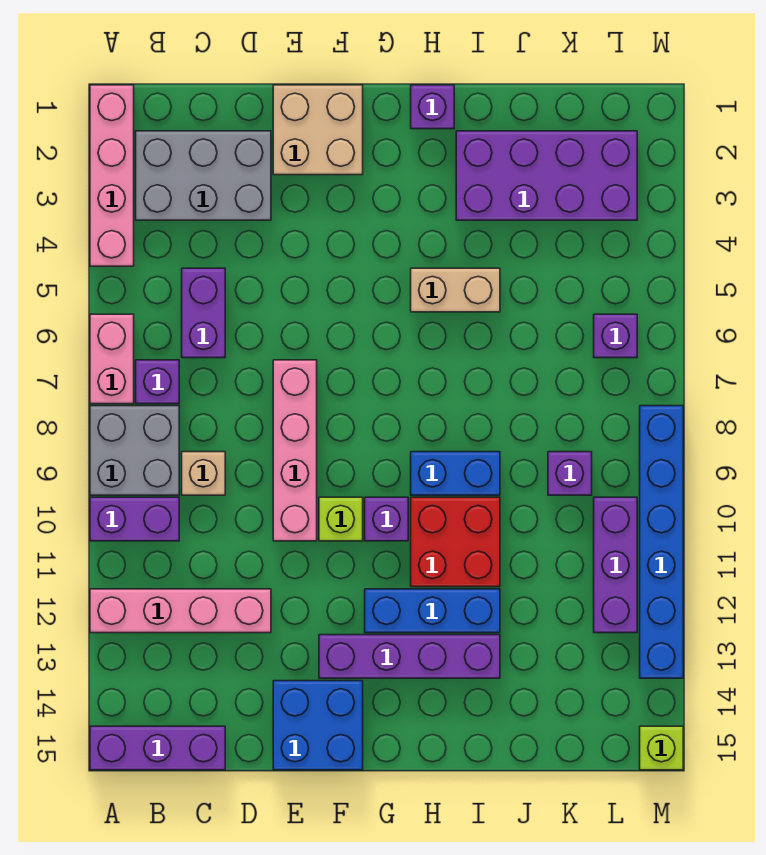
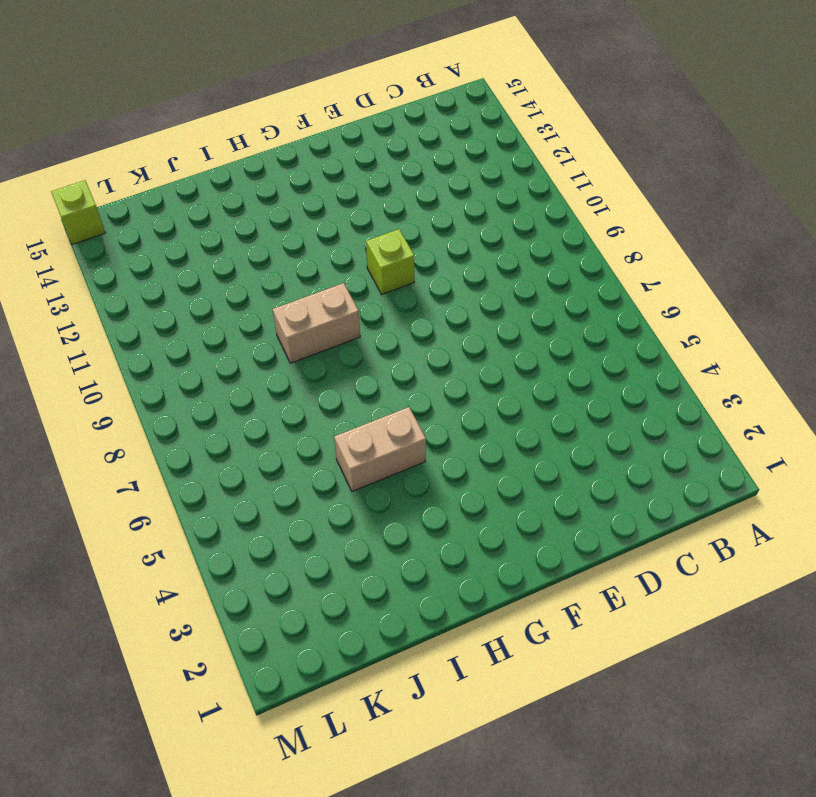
tan brick H9:I9 level 1 -> blue brick H9:I9 level 1
none -> pink brick A1:A4 level 1
none -> pink brick A6:A7 level 1
none -> grey brick A8:B9 level 1

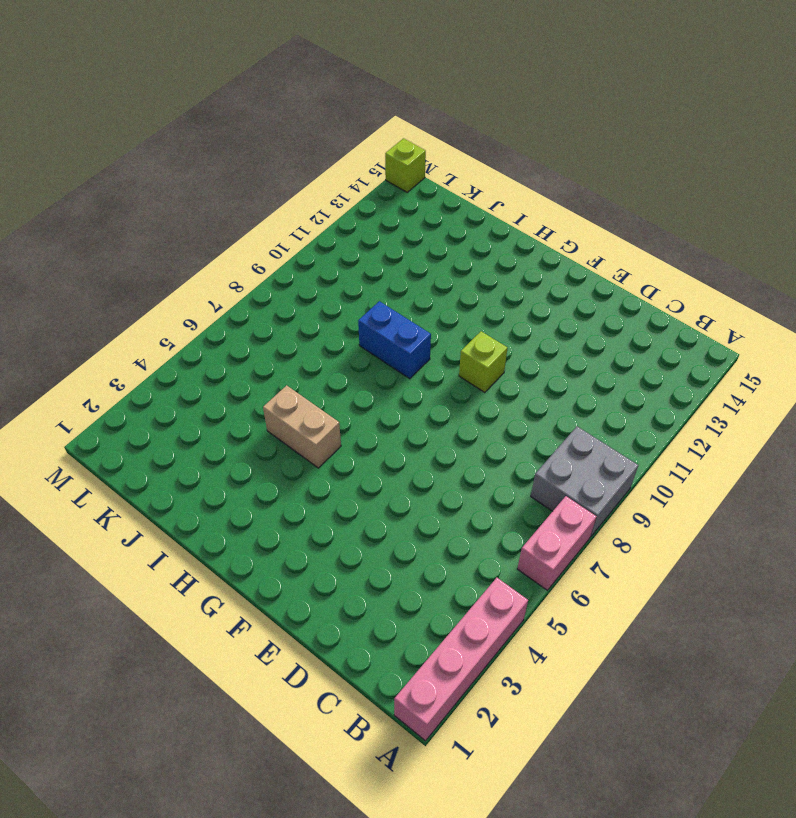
none -> purple brick A10:B10 level 1
none -> pink brick A12:D12 level 1
none -> purple brick A15:C15 level 1

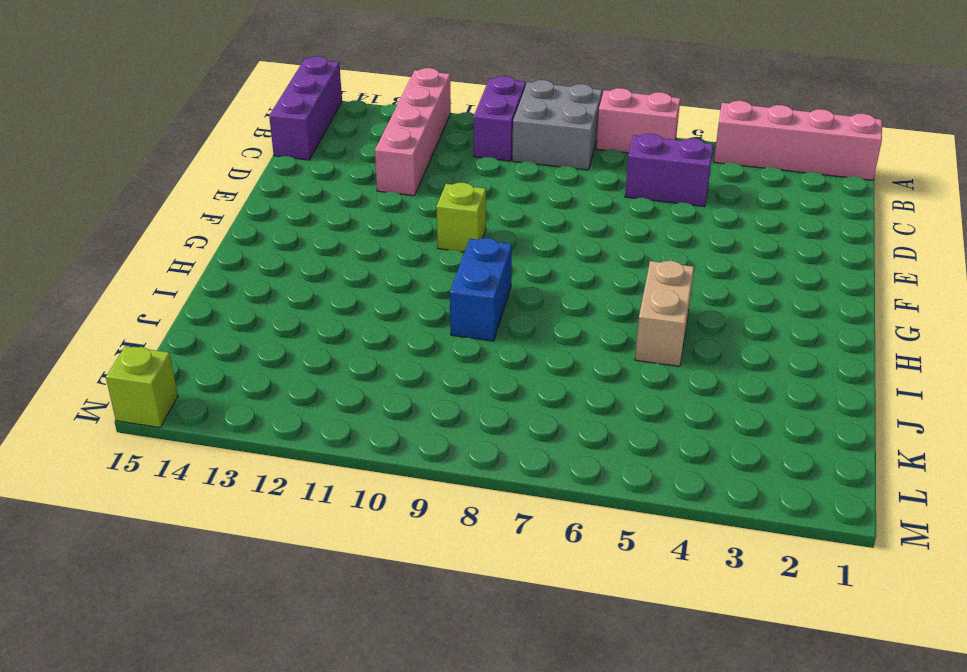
none -> grey brick B2:D3 level 1
none -> purple brick B7 level 1
none -> tan brick C9 level 1

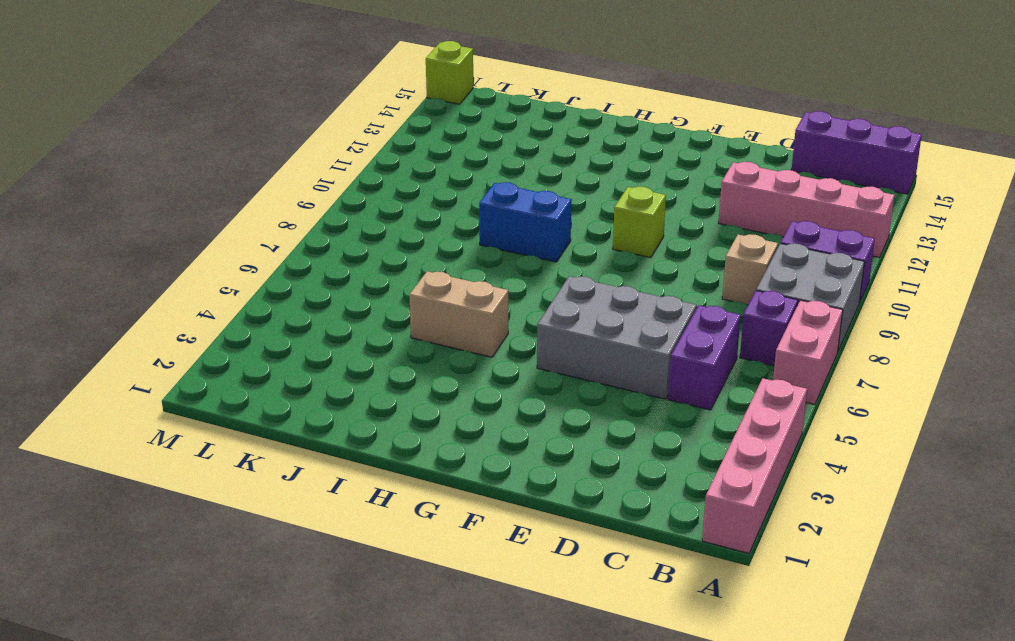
grey brick D5:F6 level 1 -> grey brick B2:D3 level 1
none -> tan brick E1:F2 level 1
none -> pink brick E7:E10 level 1
none -> blue brick E14:F15 level 1

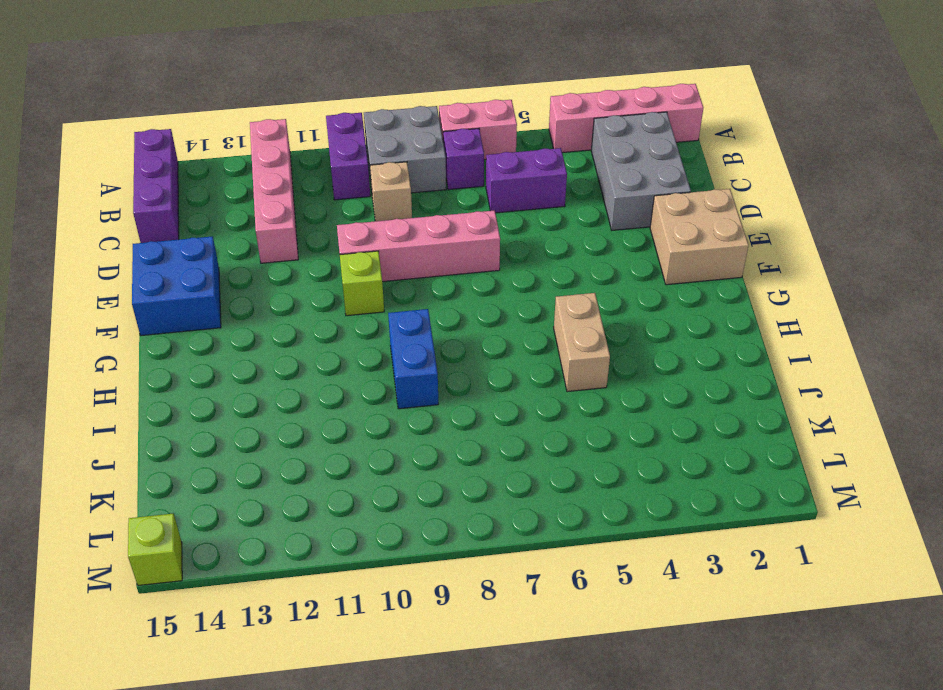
none -> purple brick F13:I13 level 1
none -> purple brick G10 level 1
none -> blue brick G12:I12 level 1

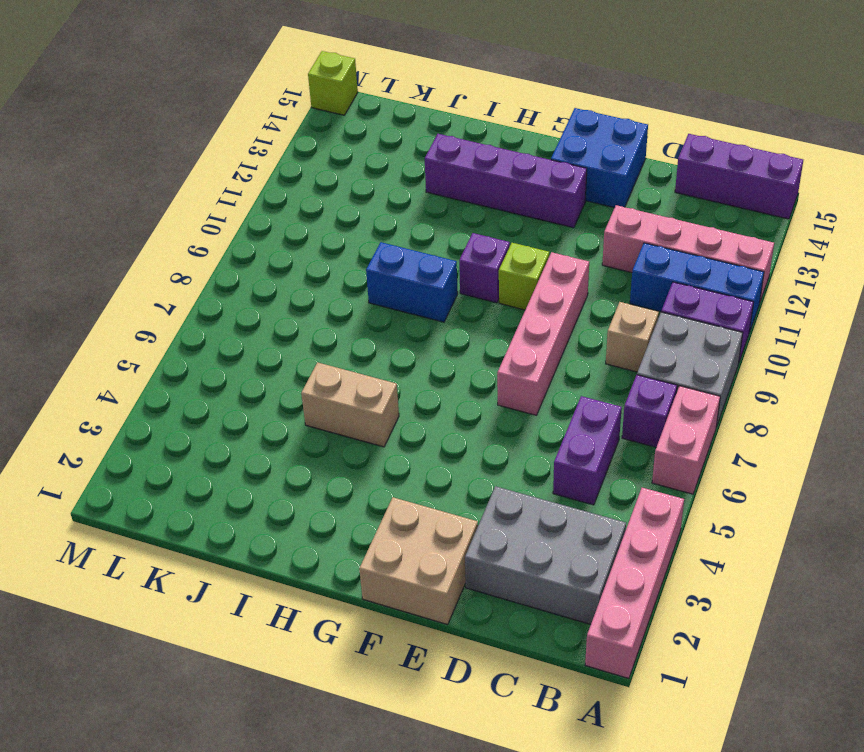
blue brick A11:C11 level 1 -> blue brick G12:I12 level 1
none -> purple brick H1 level 1
none -> red brick H10:I11 level 1
none -> purple brick I2:L3 level 1

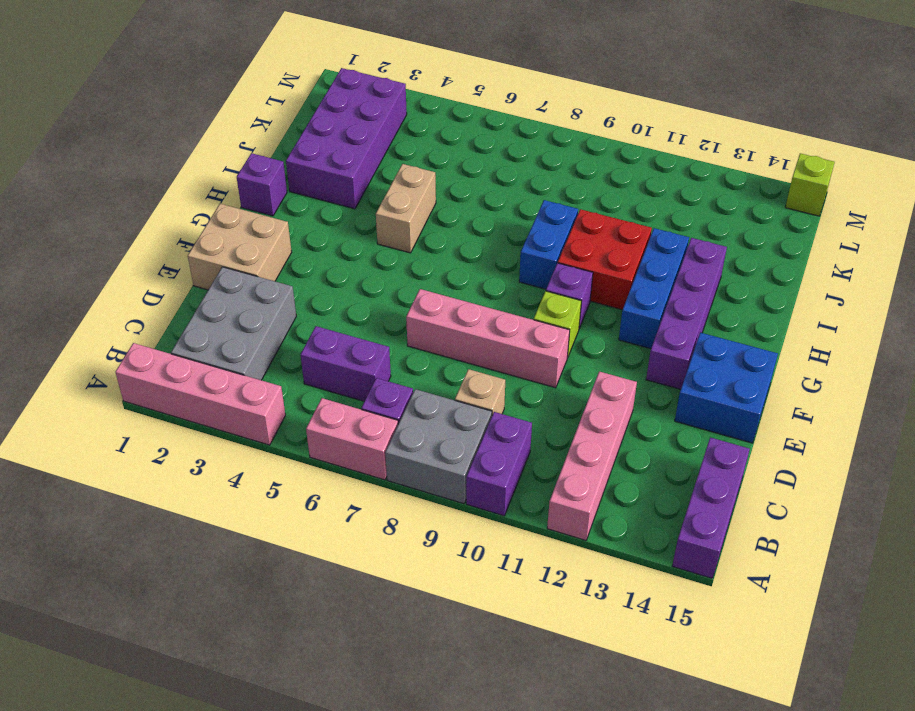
none -> purple brick K9 level 1
none -> purple brick L6 level 1
none -> purple brick L10:L12 level 1

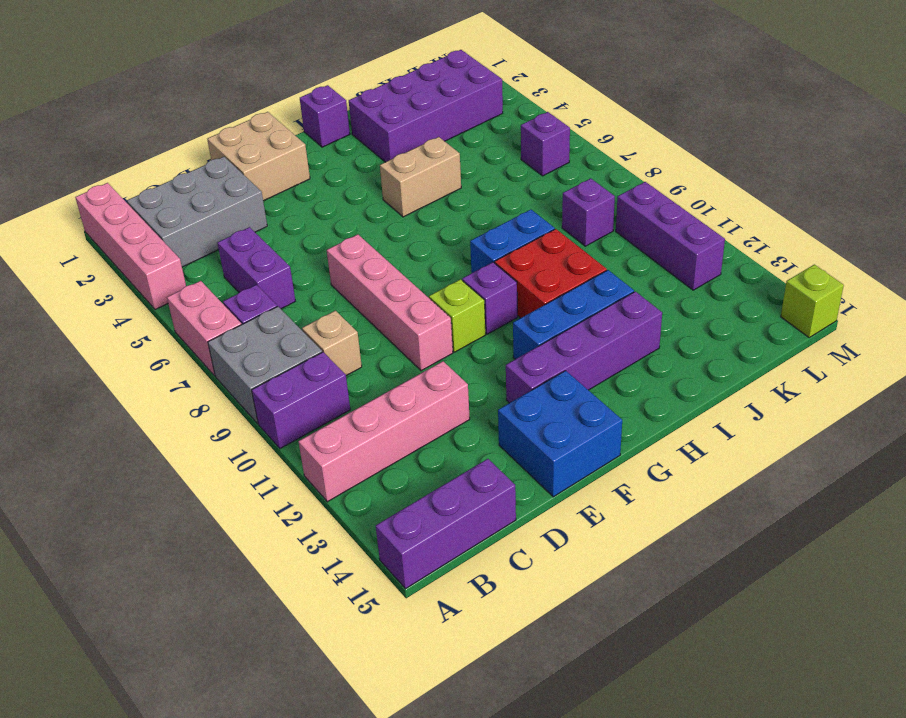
none -> blue brick M8:M13 level 1

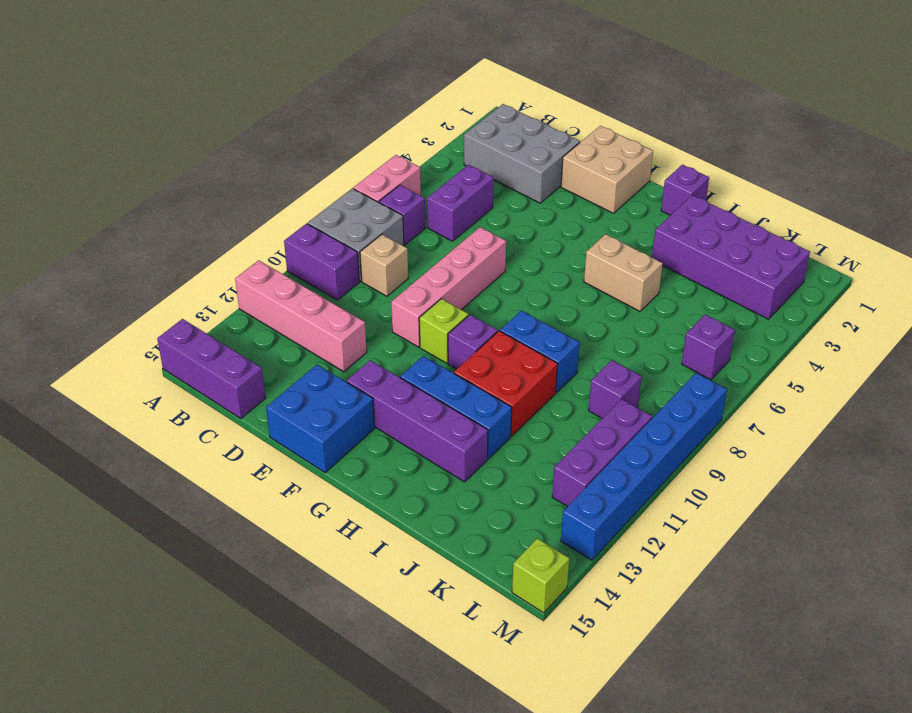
none -> pink brick A1:A4 level 1

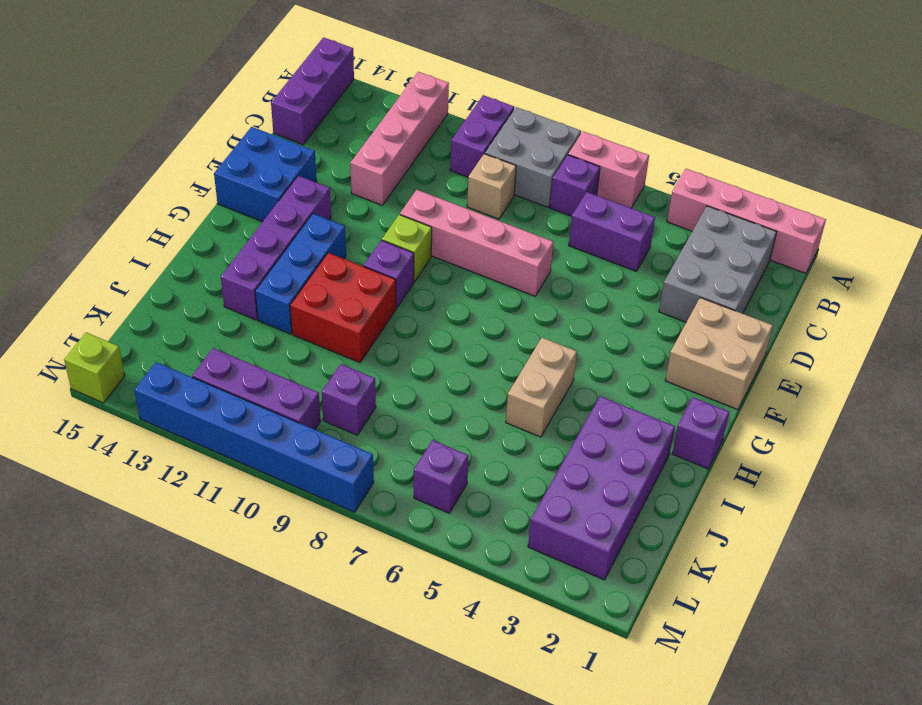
none -> blue brick H9:I9 level 1

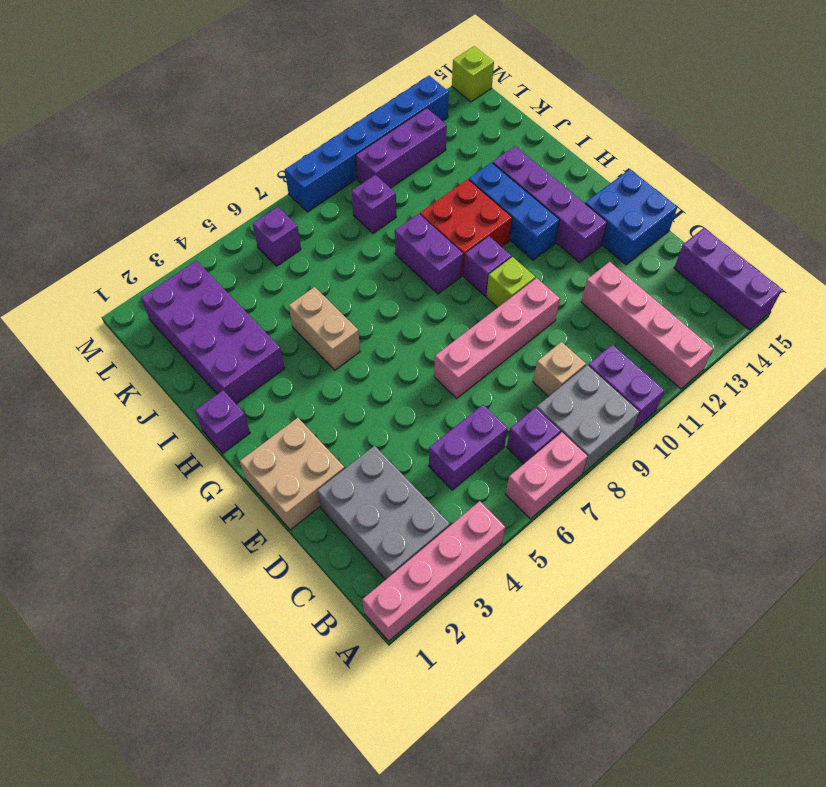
purple brick H9:I9 level 1 -> blue brick H9:I9 level 1

